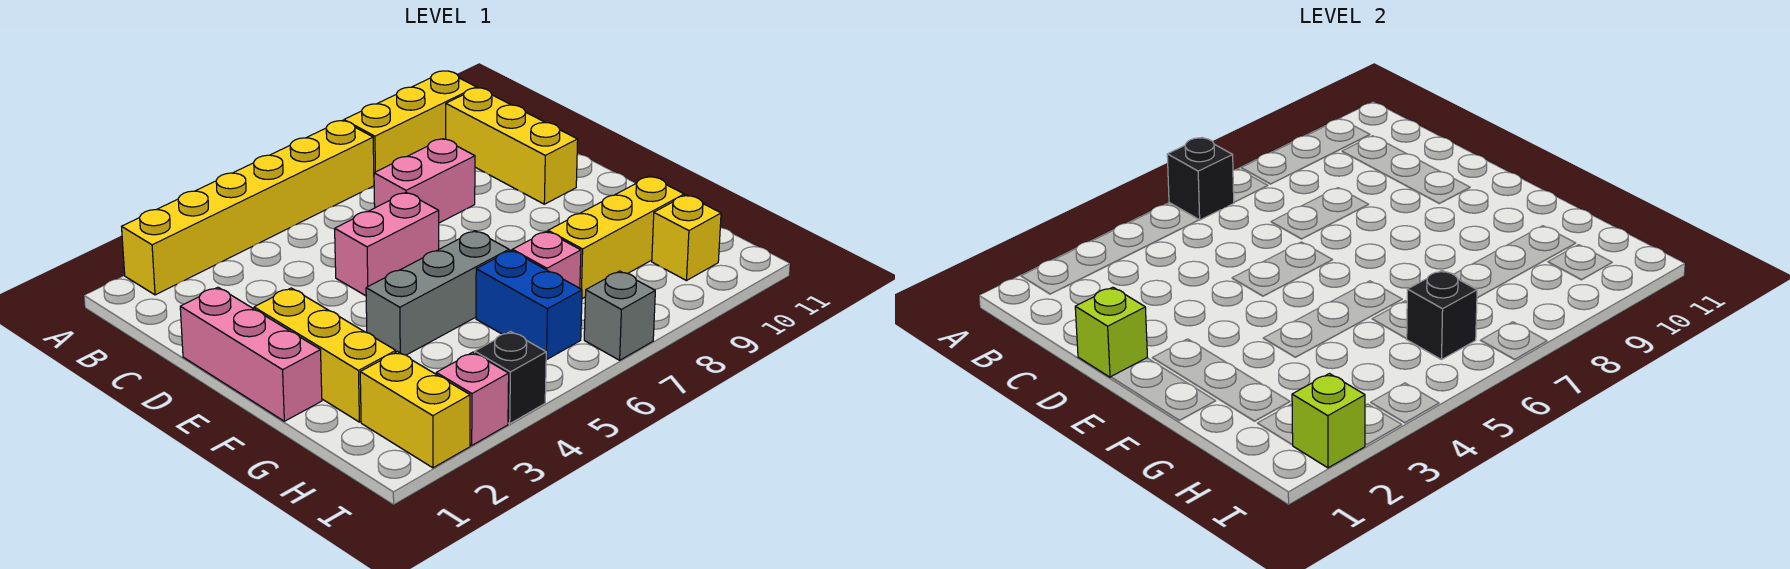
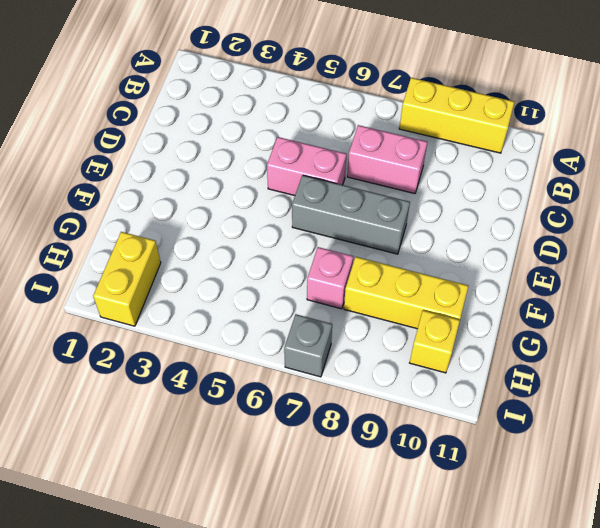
grey brick E6:E8 level 1 -> grey brick F4:F6 level 1
none -> yellow brick A2:A7 level 1
none -> yellow brick B10:D10 level 1
none -> pink brick D1:F1 level 1

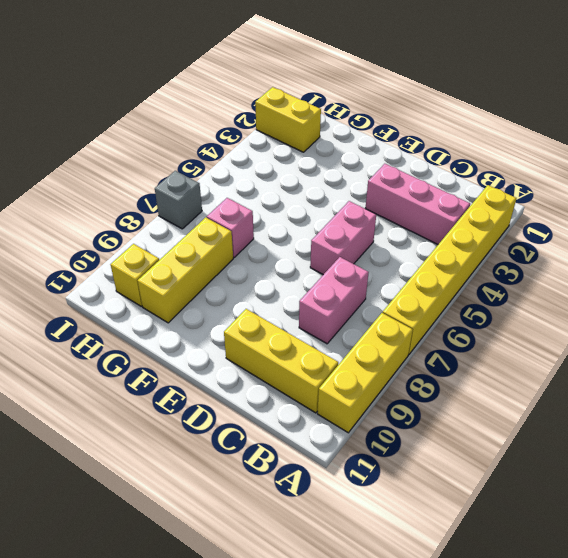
pink brick B3:D3 level 1 -> pink brick D1:F1 level 1
none -> yellow brick E2:G2 level 1
none -> grey brick F4:F6 level 1
none -> blue brick G6:H6 level 1

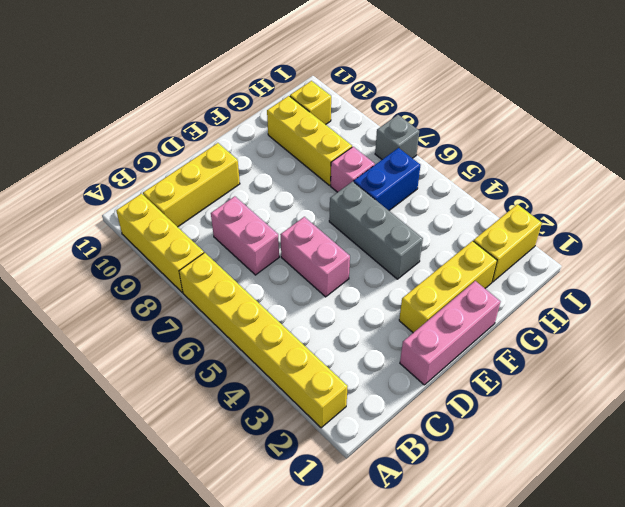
none -> pink brick I3 level 1
none -> black brick I4 level 1
none -> black brick A6 level 2

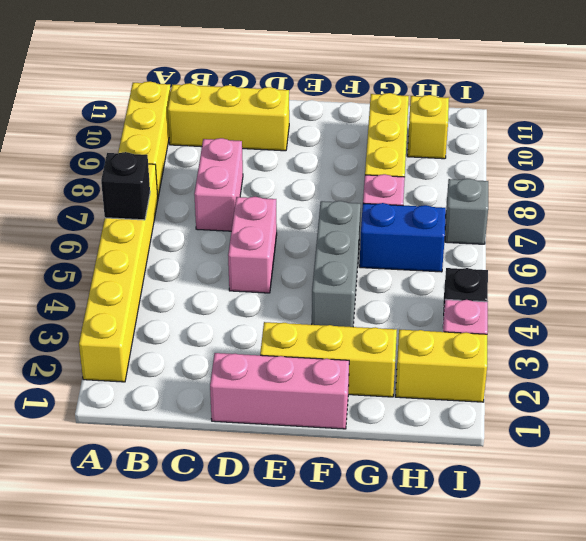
none -> lime brick D1 level 2
none -> black brick H6 level 2
none -> lime brick I2 level 2

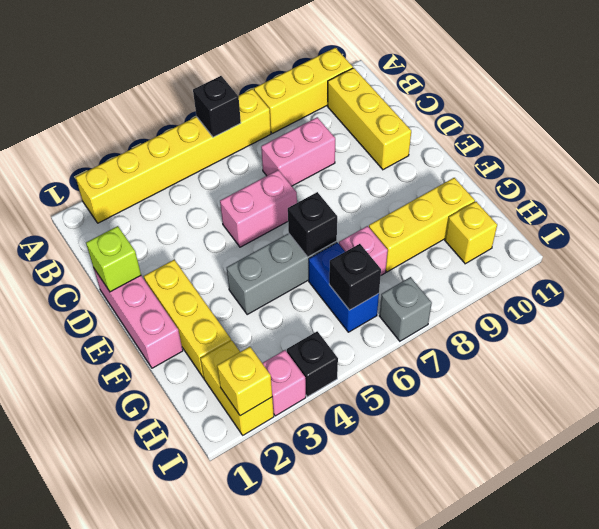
black brick F6 level 2 -> none
yellow brick I2 level 2 -> lime brick I2 level 2

